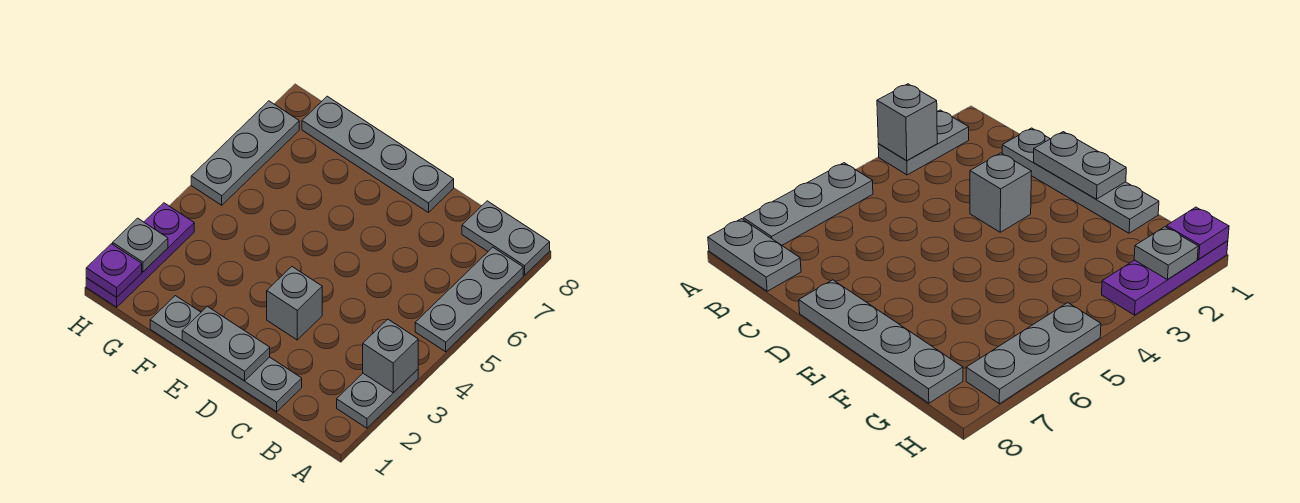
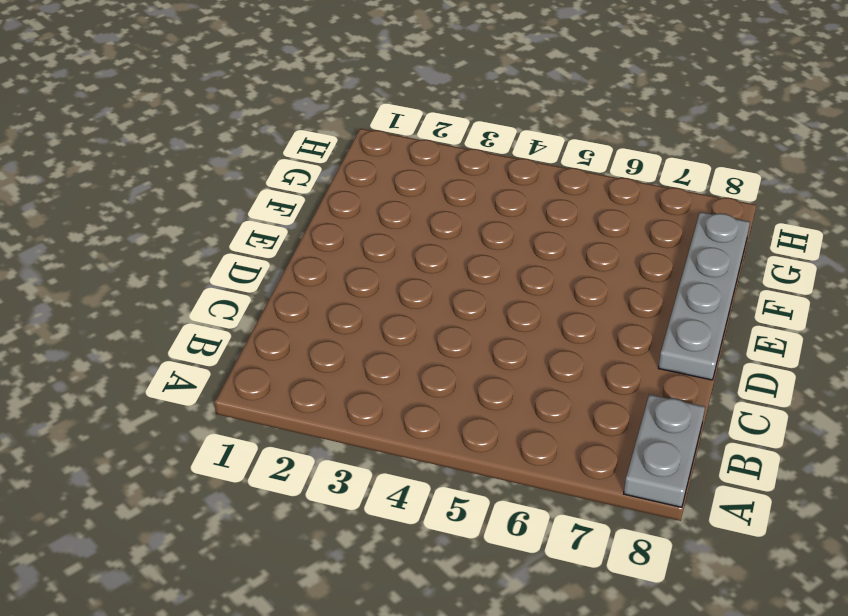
none -> grey plate A2:A3 level 1
none -> grey plate A5:A7 level 1
none -> grey plate C1:F1 level 1

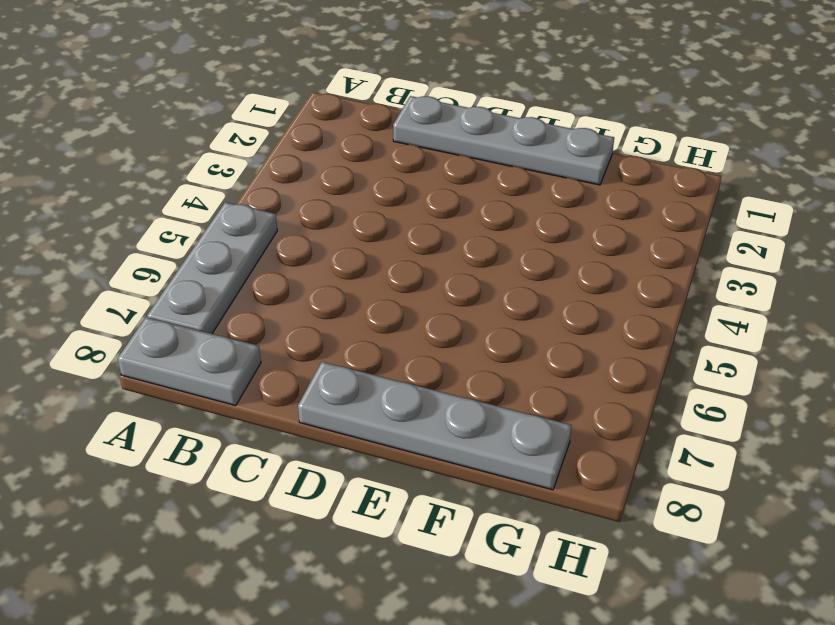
none -> grey plate A2:A3 level 1
none -> grey brick D3 level 1
none -> purple plate H1:H3 level 1

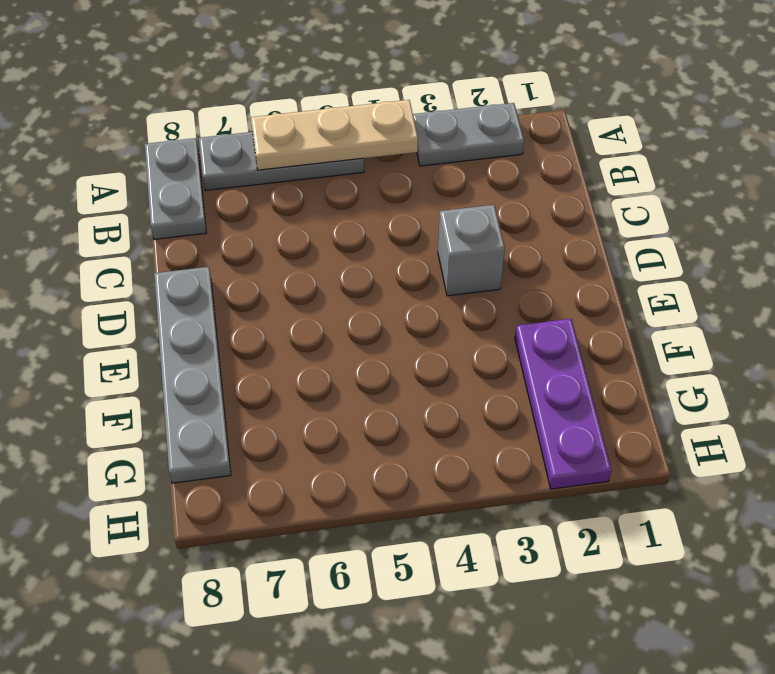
tan plate A4:A6 level 2 -> none
purple plate F2:H2 level 1 -> purple plate H1:H3 level 1
none -> grey plate C1:F1 level 1
none -> grey plate H5:H7 level 1
none -> grey brick A3 level 2

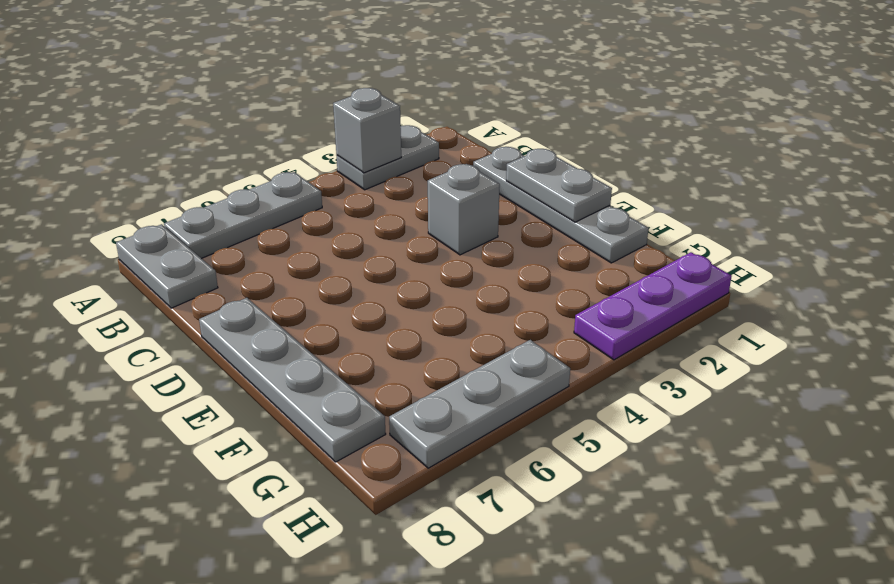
none -> purple plate H1 level 2
none -> grey plate H2 level 2

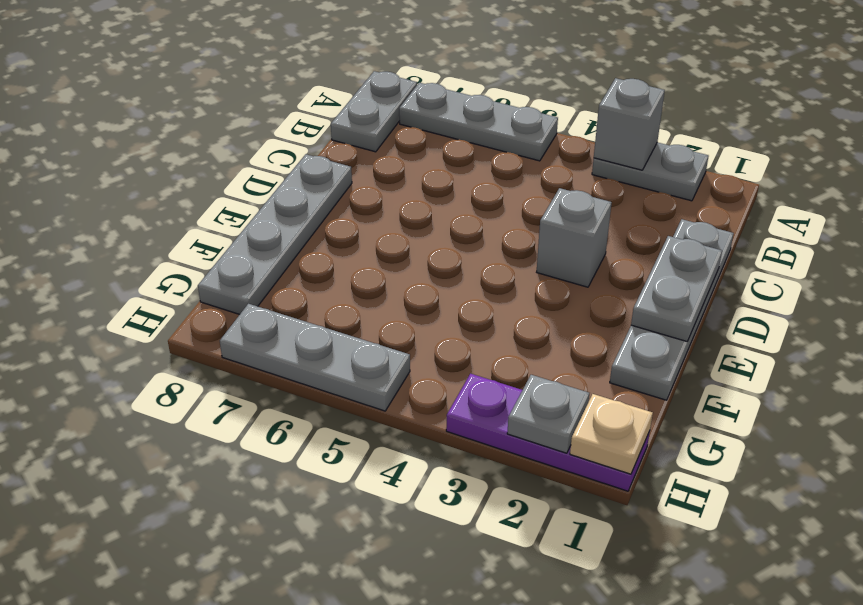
tan plate H1 level 2 -> purple plate H1 level 2

